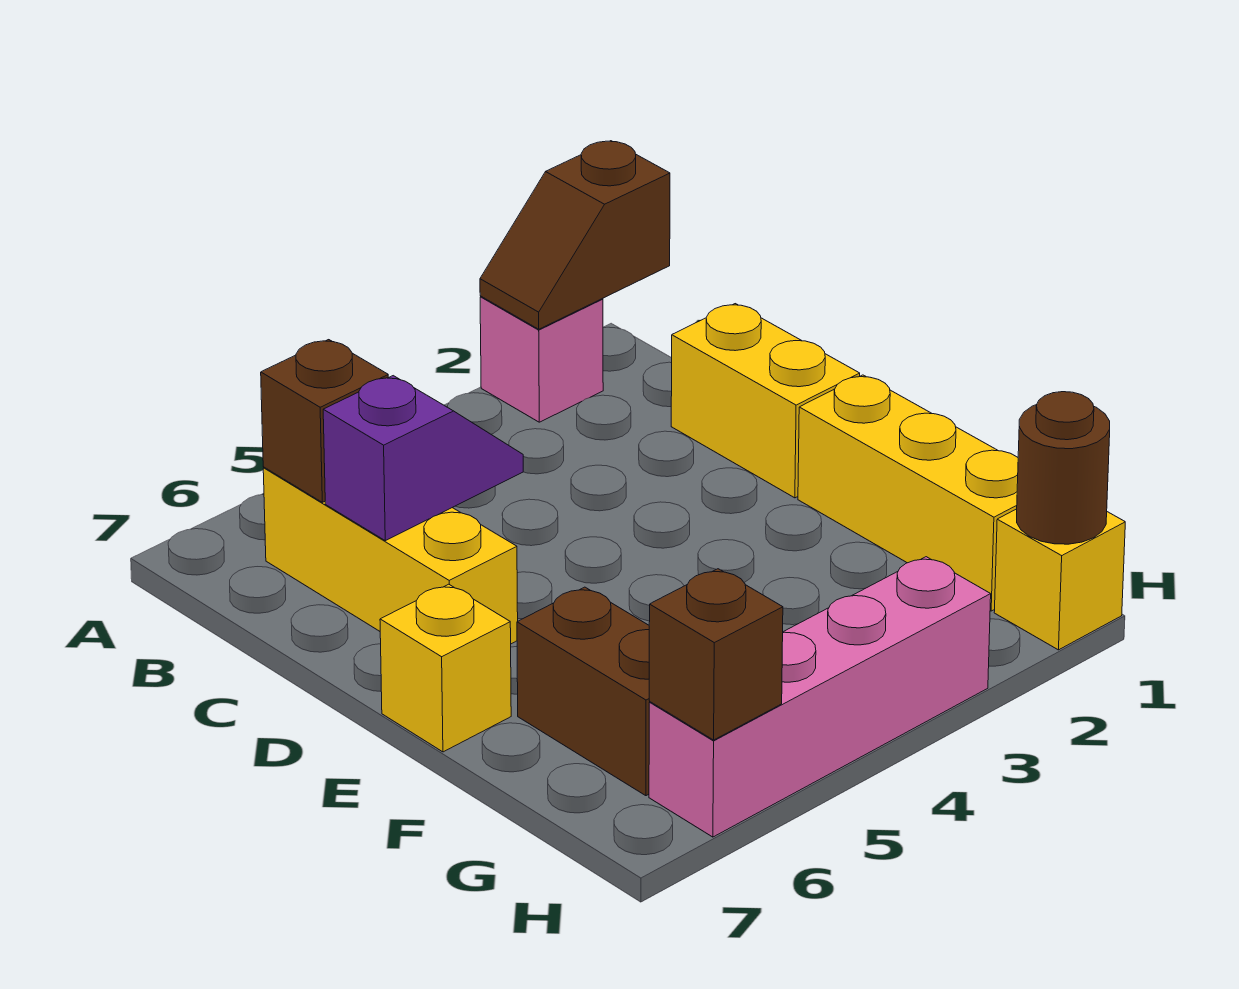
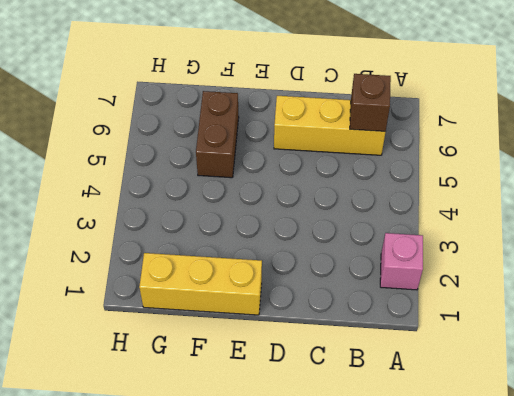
brown brick F5:F6 level 1 -> brown brick F6:G6 level 1
none -> yellow brick C1:D1 level 1
none -> yellow brick E7 level 1
none -> yellow brick H1 level 1

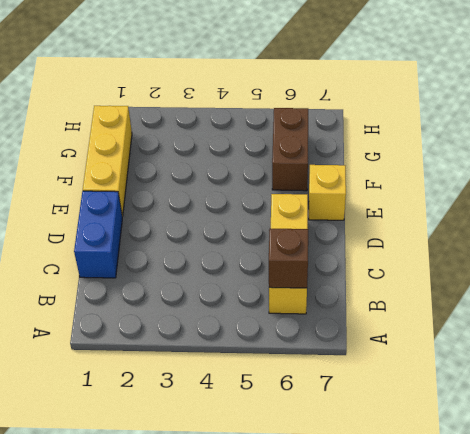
blue brick C1:D1 level 1 -> yellow brick C1:D1 level 1
none -> pink brick A2 level 1
none -> yellow brick H1 level 1
none -> pink brick H3:H6 level 1

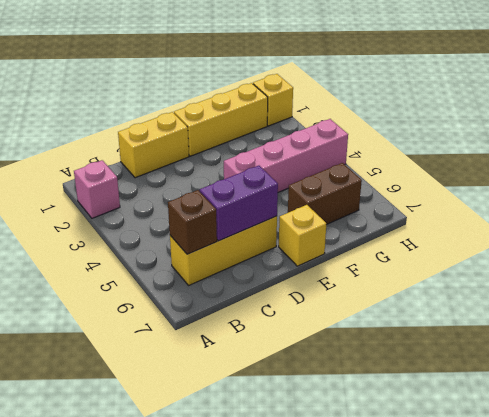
purple brick C6:D6 level 2 -> purple slope C5:C6 level 2 top 6
pink brick E4:H4 level 1 -> pink brick H3:H6 level 1
none -> brown slope A1:A2 level 2 top 1
none -> brown round brick H1 level 2
none -> brown brick H6 level 2

